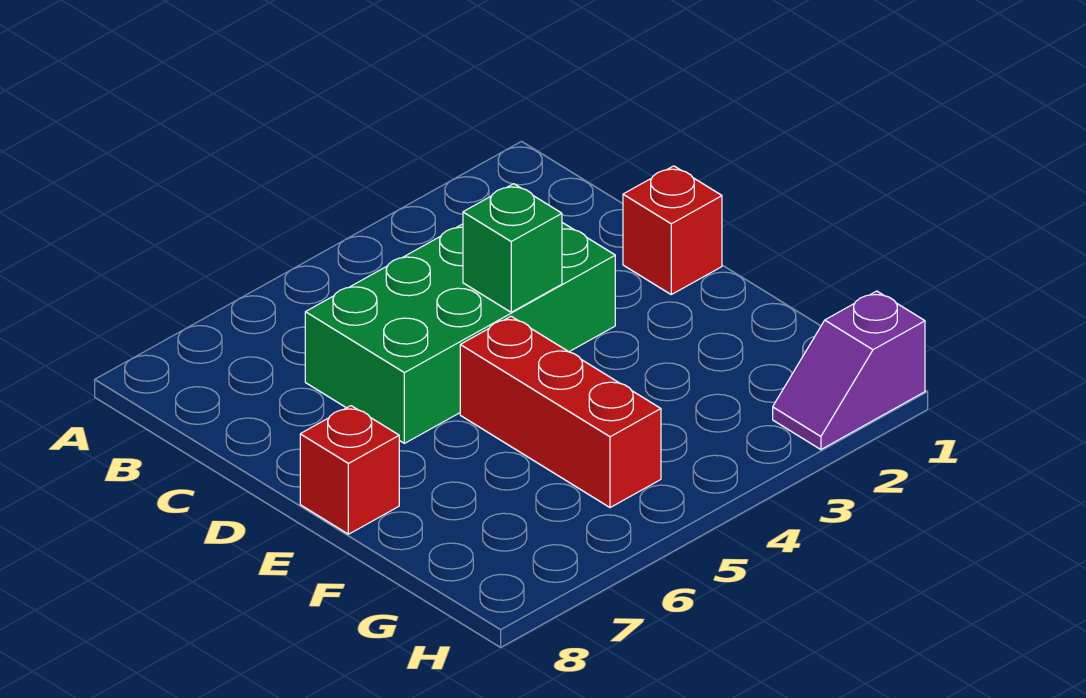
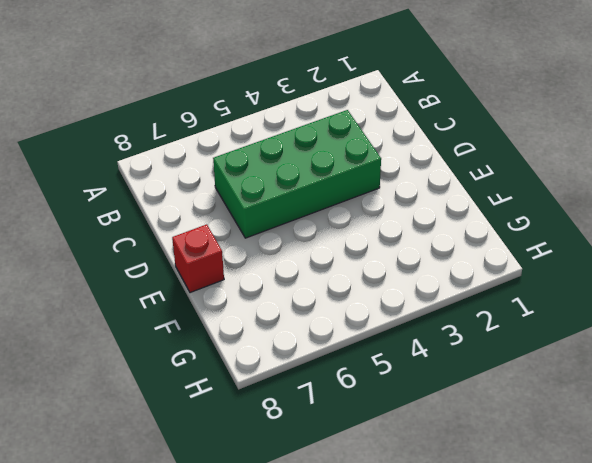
none -> red brick D1 level 1
none -> red brick E5:G5 level 1

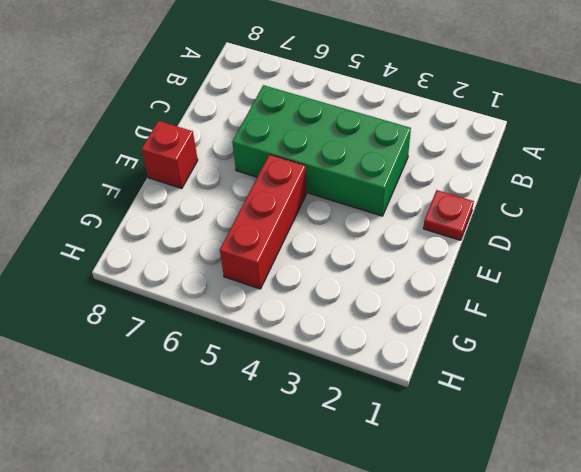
red plate D1 level 1 -> red brick D1 level 1
none -> purple slope H1:H2 level 1 top 1
none -> green brick D4 level 2

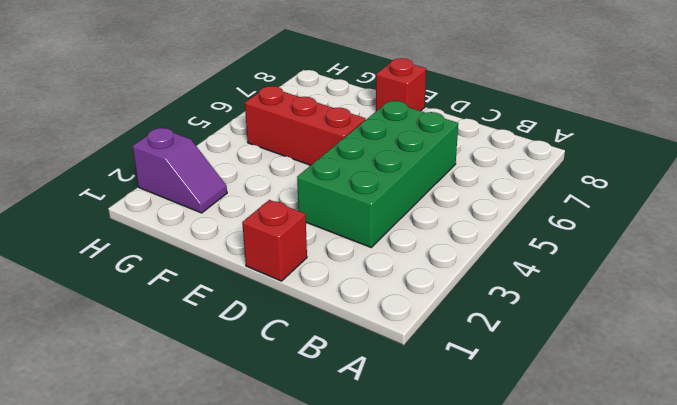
purple slope G2:H2 level 1 top H -> purple slope H1:H2 level 1 top 1
none -> green brick D4 level 2

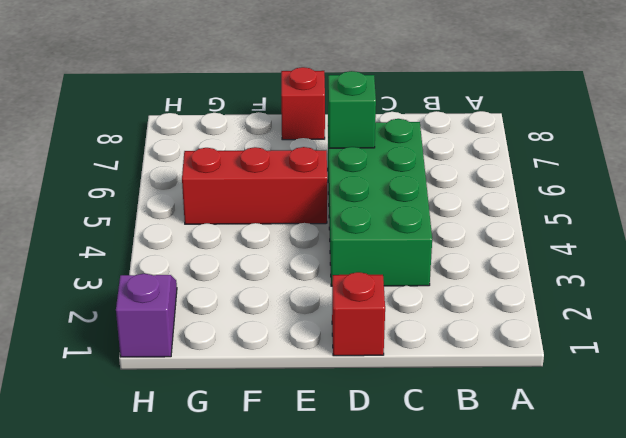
green brick D6 level 2 -> green brick D4 level 2

